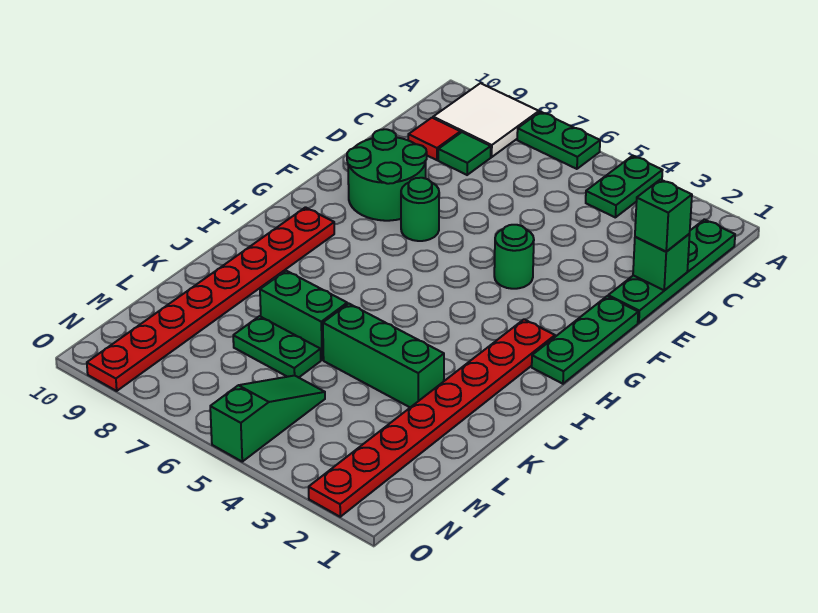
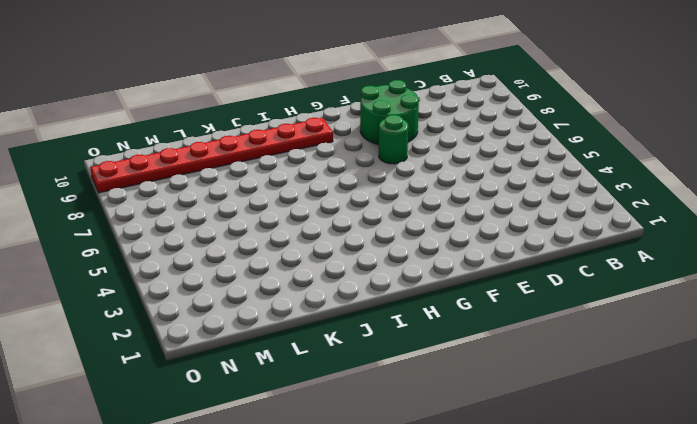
none -> green plate A4:B4 level 1
none -> green plate A6:A7 level 1
none -> white tile A8:B9 level 1

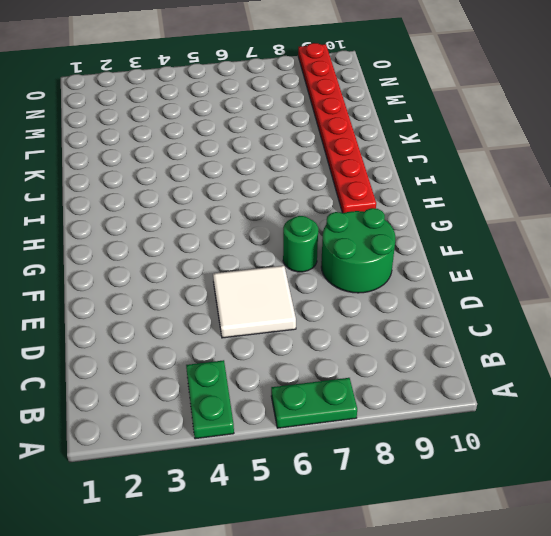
white tile D5:E6 level 1 -> white tile A8:B9 level 1
none -> green plate B1:E1 level 1
none -> green tile C8 level 1
none -> red tile C9 level 1

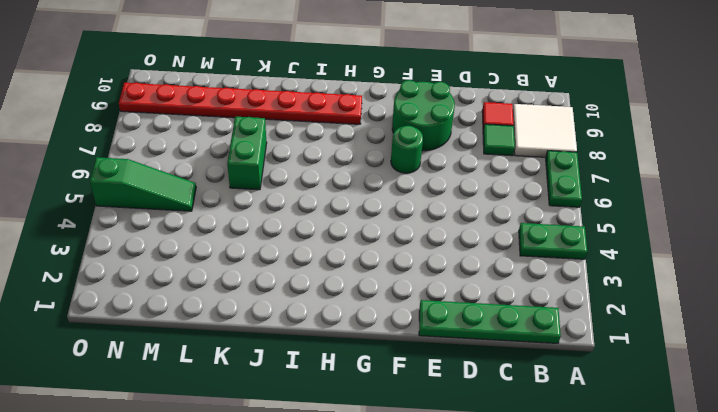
none -> green plate F1:H1 level 1
none -> green round brick F4 level 1
none -> red plate H2:O2 level 1

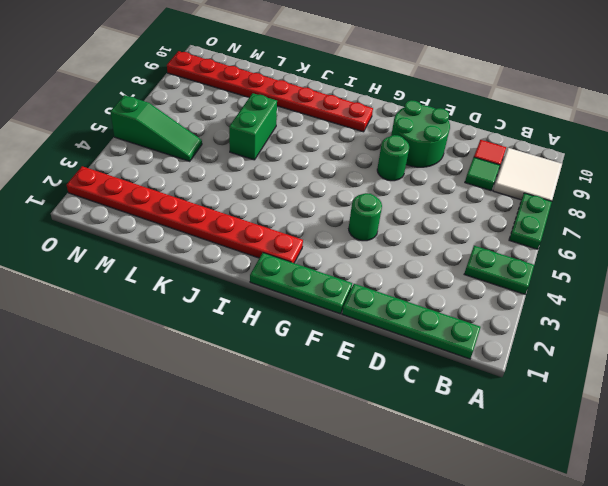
none -> green brick K3:K5 level 1
none -> green plate L6:L7 level 1
none -> green brick D1 level 2

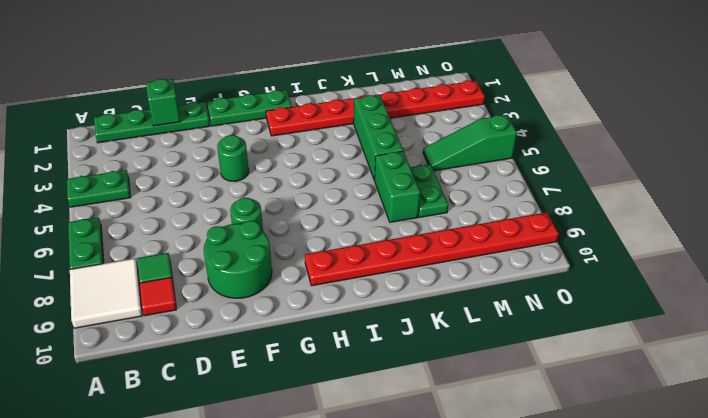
none -> green brick D1 level 3

